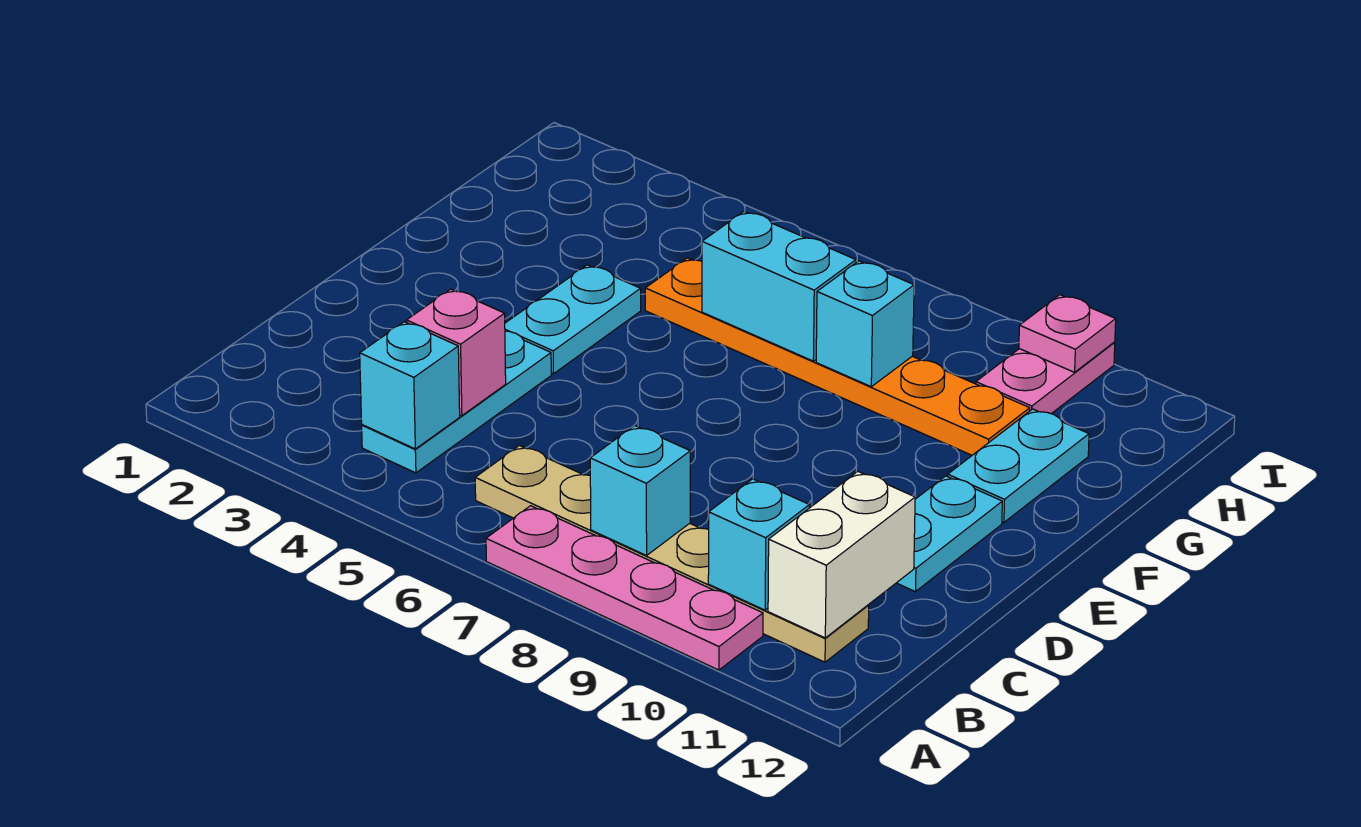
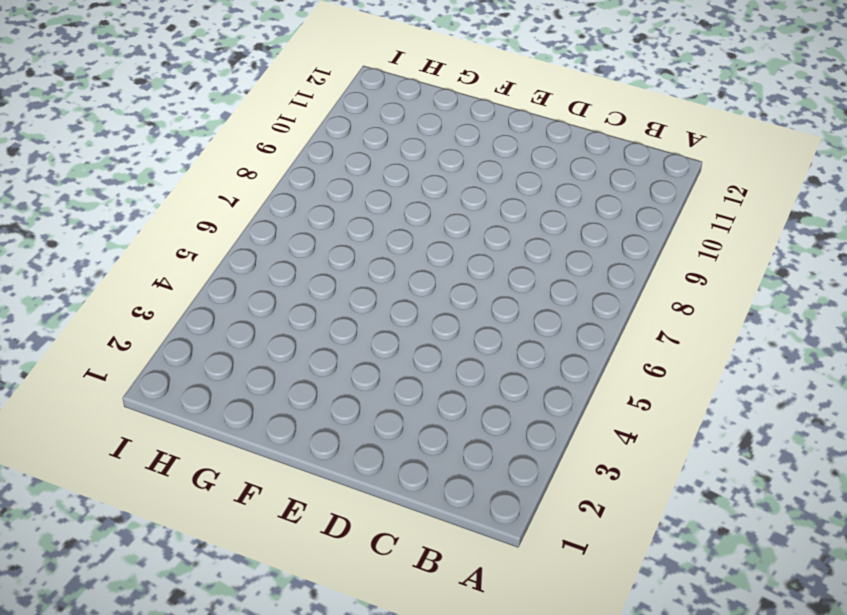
none -> pink plate A7:A10 level 1
none -> cyan plate B4:D4 level 1
none -> tan plate B6:B11 level 1

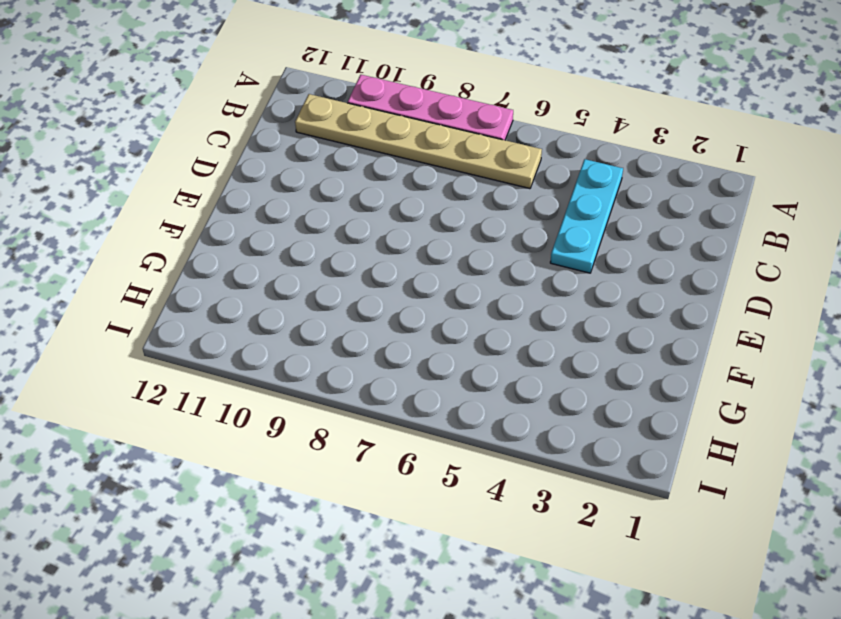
none -> cyan plate D11:E11 level 1
none -> cyan plate E4:F4 level 1
none -> cyan plate F11:G11 level 1

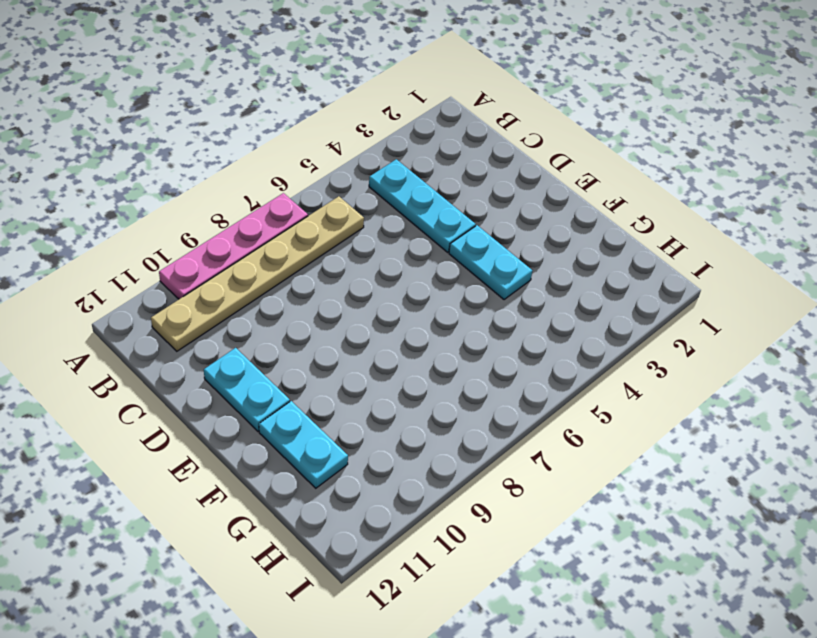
none -> orange plate G5:G10 level 1
none -> pink plate H10:I10 level 1
none -> cyan brick B4 level 2

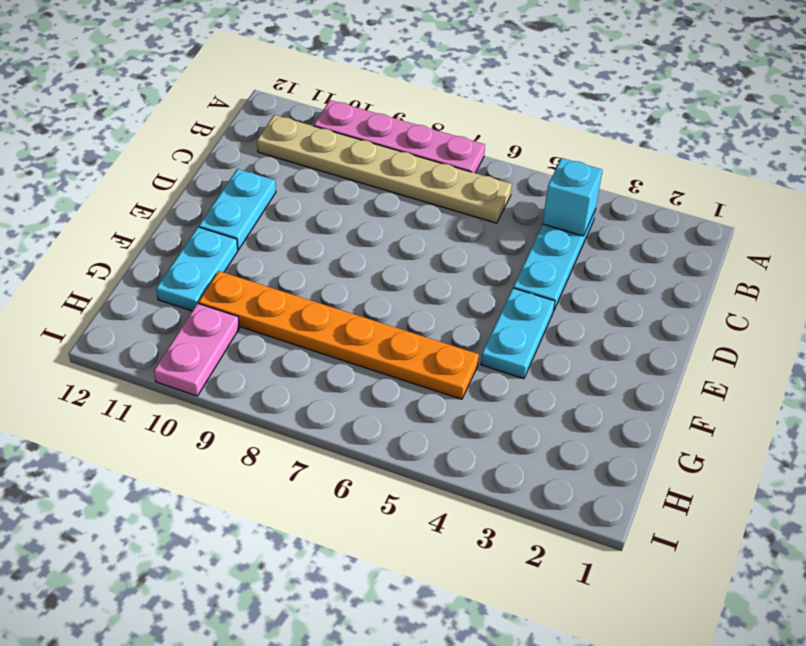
none -> cyan brick B8 level 2
none -> cyan brick B10 level 2
none -> white brick B11:C11 level 2

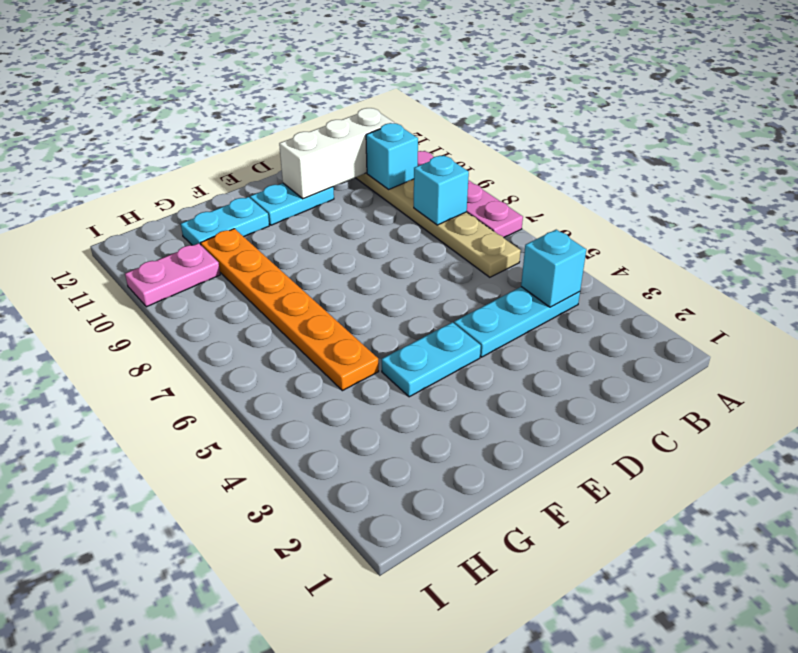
white brick B11:D11 level 2 -> white brick B11:C11 level 2
none -> pink brick C4 level 2
none -> cyan brick G6:G7 level 2
none -> cyan brick G8 level 2

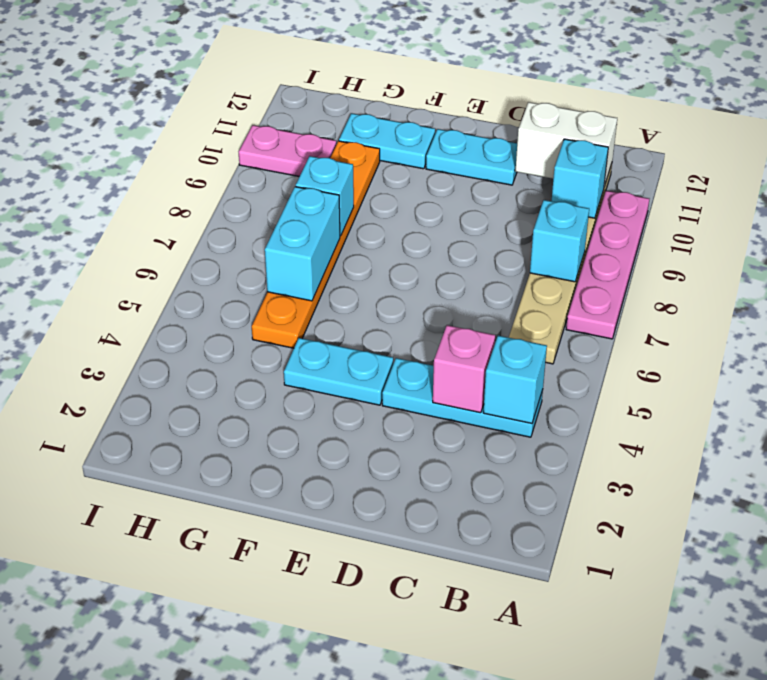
none -> pink plate I10 level 2

